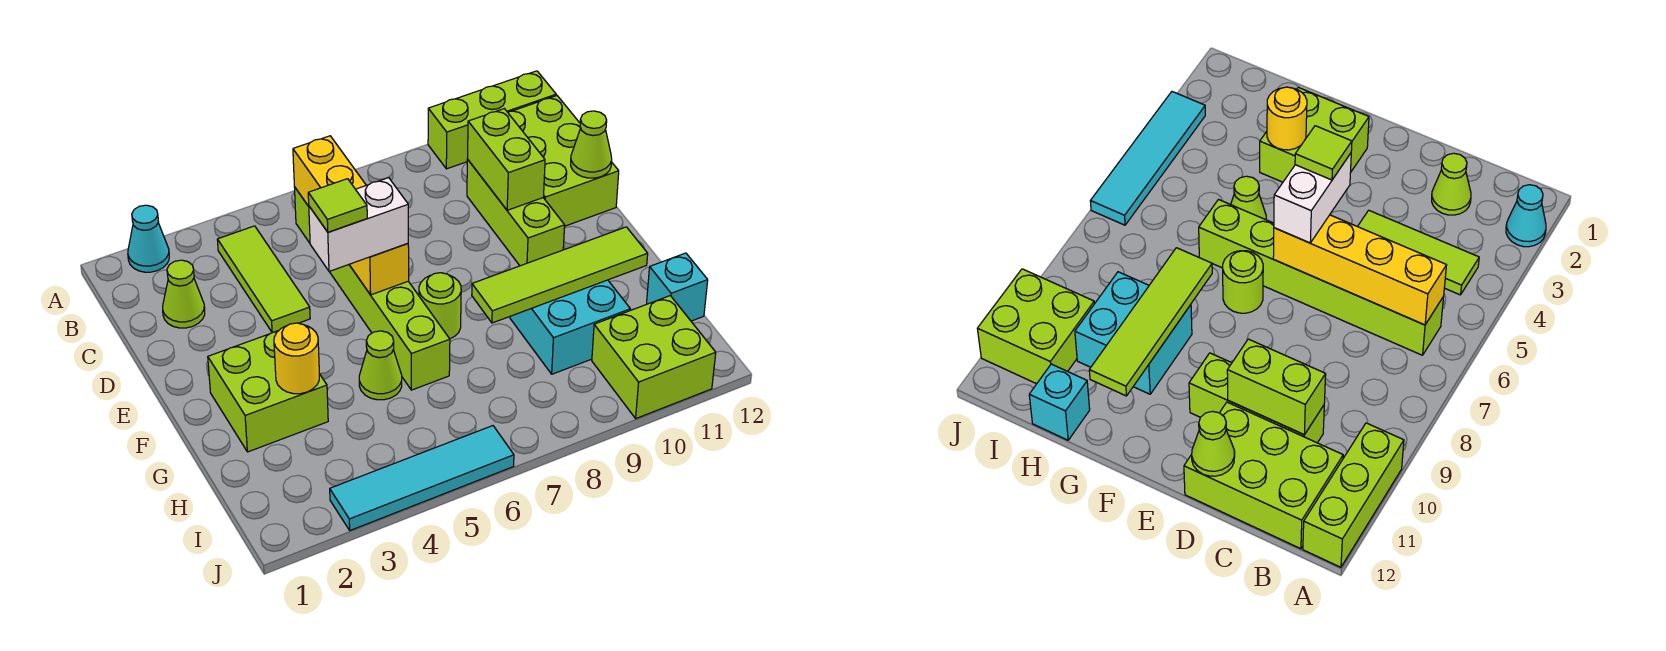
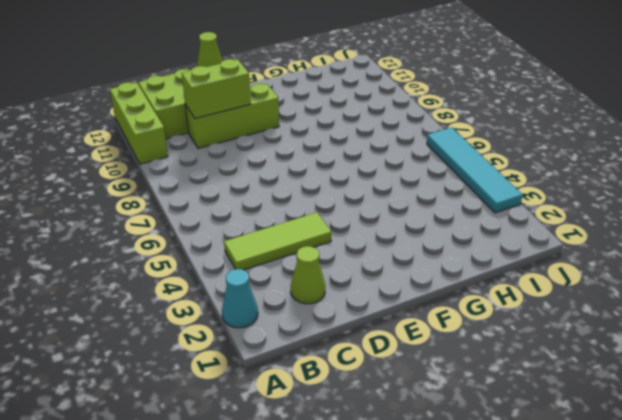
none -> lime brick B6:G6 level 1
none -> lime brick F2:G3 level 1
none -> lime round brick F7 level 1

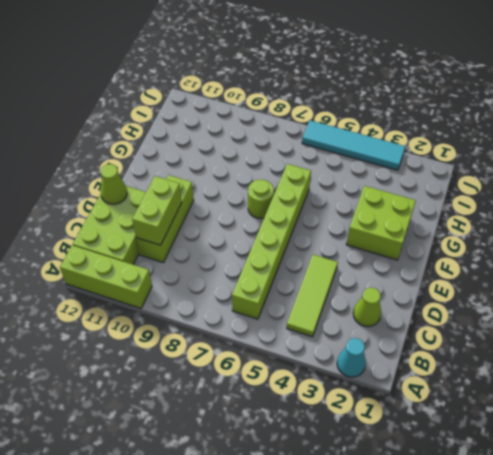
none -> lime cone G5 level 1
none -> cyan brick G9:H10 level 1
none -> cyan brick H12 level 1

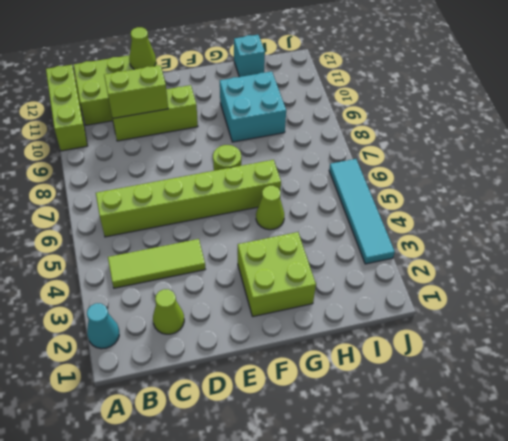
none -> lime brick I10:J11 level 1
none -> yellow brick B6:E6 level 2
none -> yellow round brick G3 level 2

